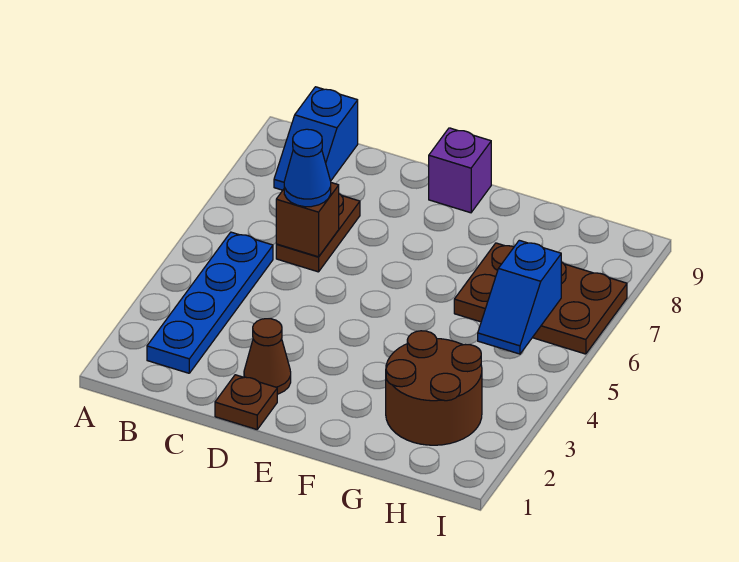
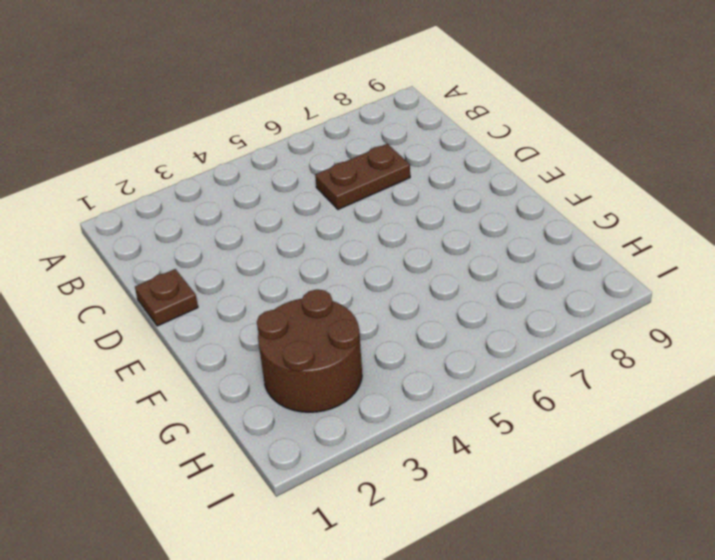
none -> blue plate B2:B5 level 1
none -> blue slope B8:B9 level 1 top 9

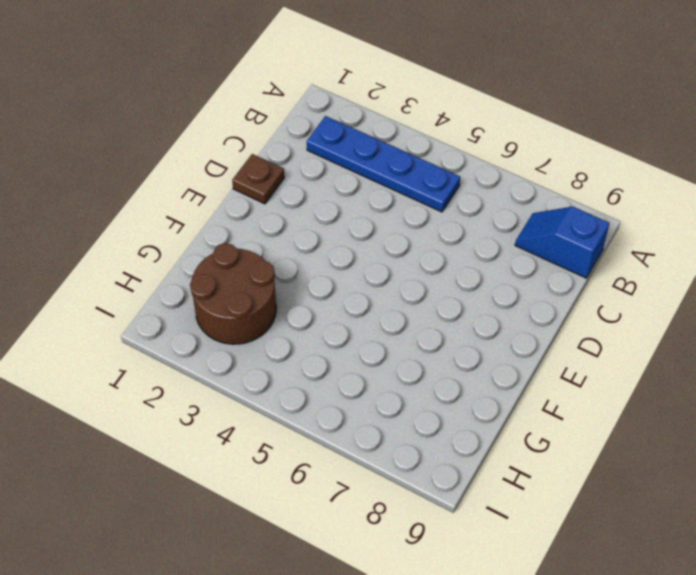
none -> brown plate C6:C7 level 1
none -> brown cone D2 level 1

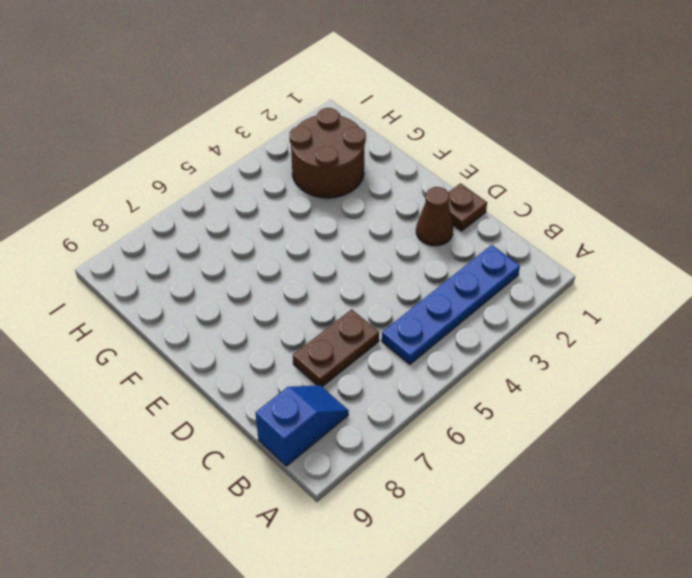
none -> purple brick E9 level 1
none -> brown plate G6:I7 level 1

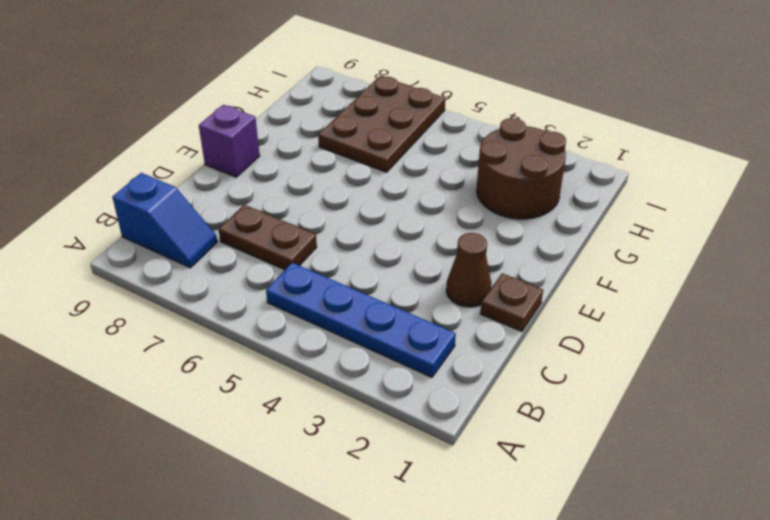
none -> brown brick C6 level 2
none -> blue slope H5:H6 level 2 top 6

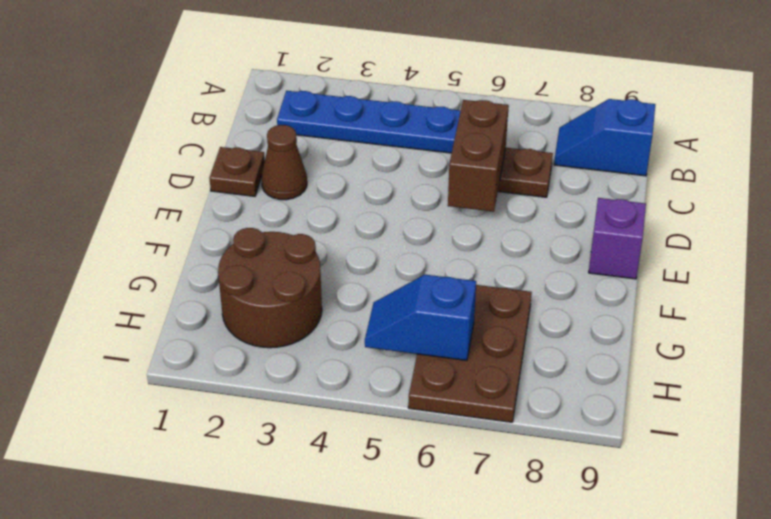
brown brick C6:D6 level 2 -> brown brick C6 level 2
none -> blue cone C6 level 3

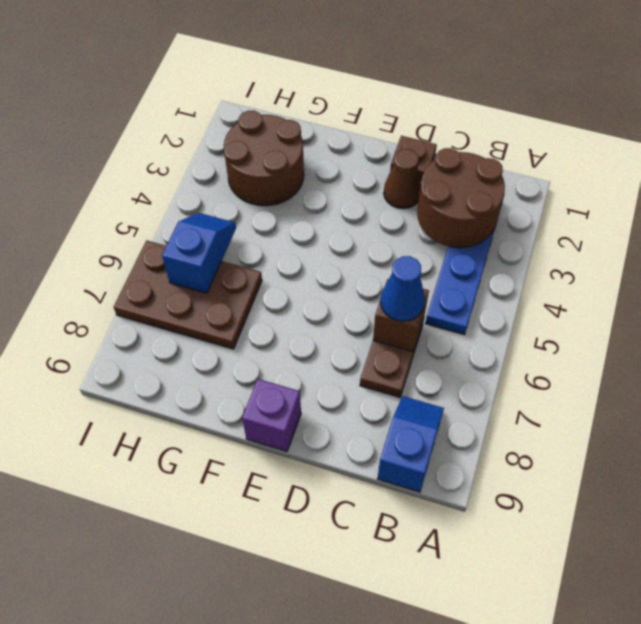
brown round brick B2:C3 level 2 -> none

